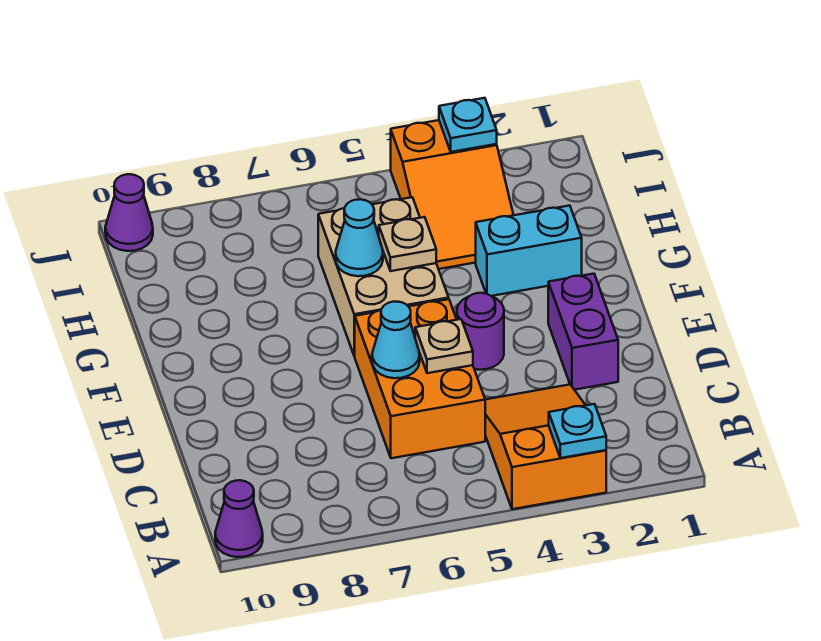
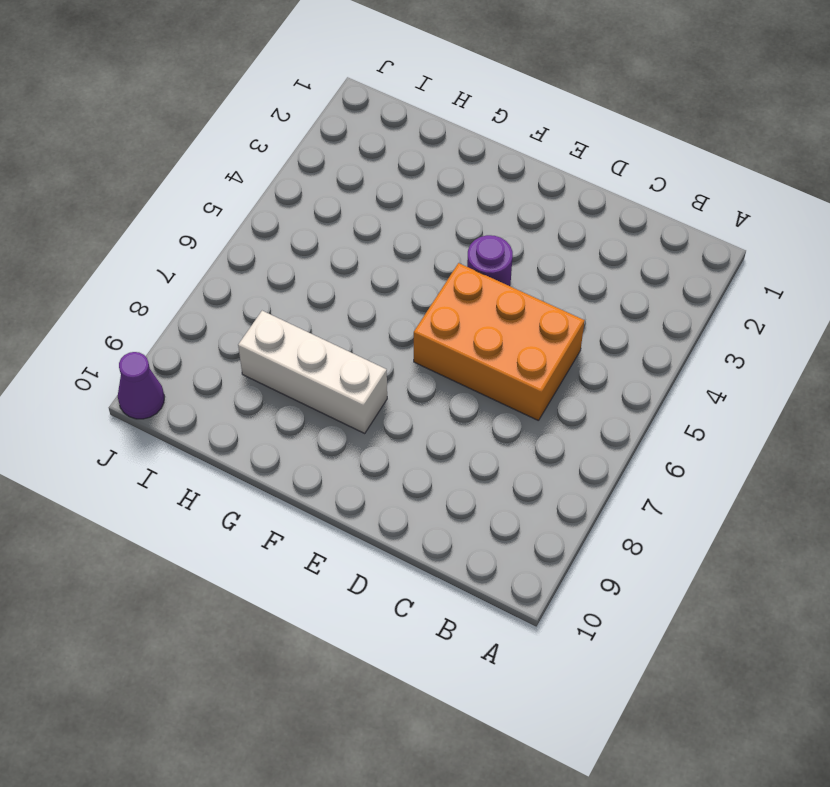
white brick F8:H8 level 1 -> none
none -> orange slope A3:C4 level 1 top A
none -> purple cone A10 level 1
none -> purple brick D2:E2 level 1

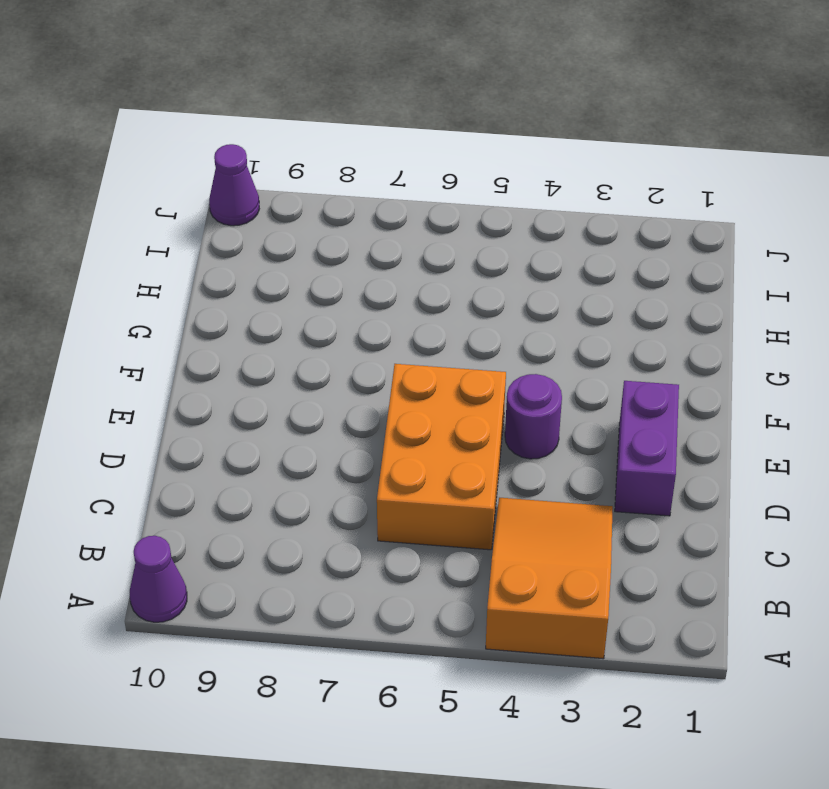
none -> tan brick F5:H6 level 1
none -> cyan brick G2:G3 level 1
none -> orange slope H3:J4 level 1 top J

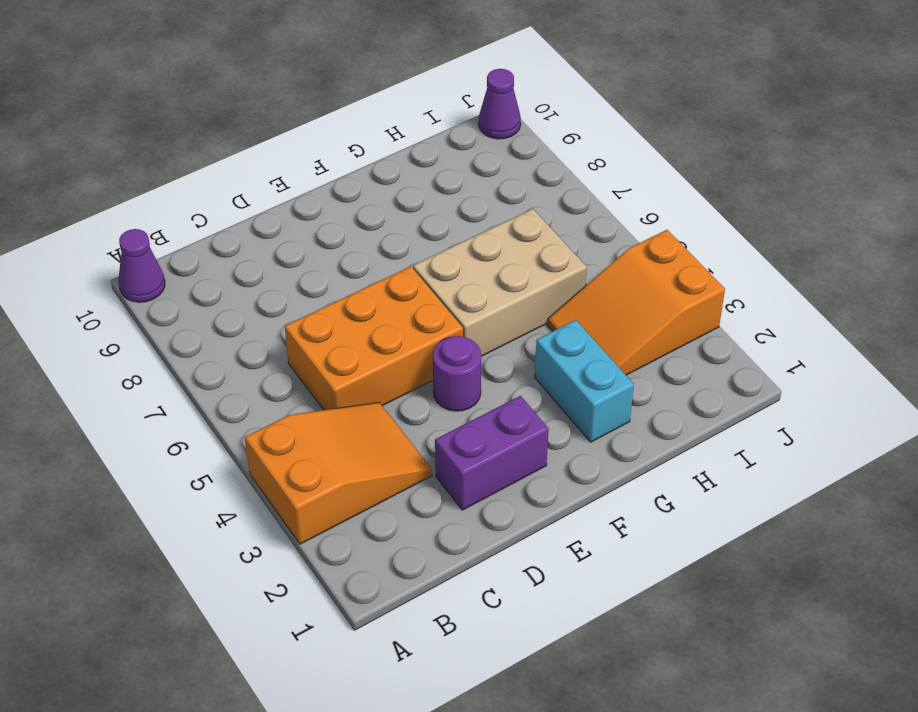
none -> cyan plate A3 level 2
none -> tan plate D5 level 2
none -> cyan cone D6 level 2

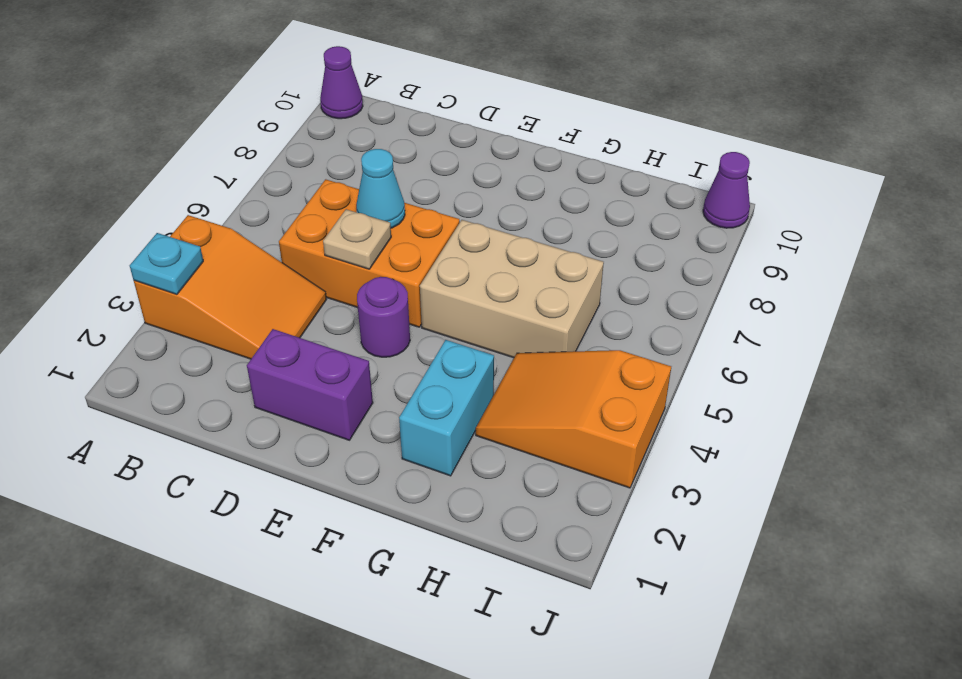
none -> tan plate G5 level 2
none -> cyan cone G6 level 2
none -> cyan plate J3 level 2

